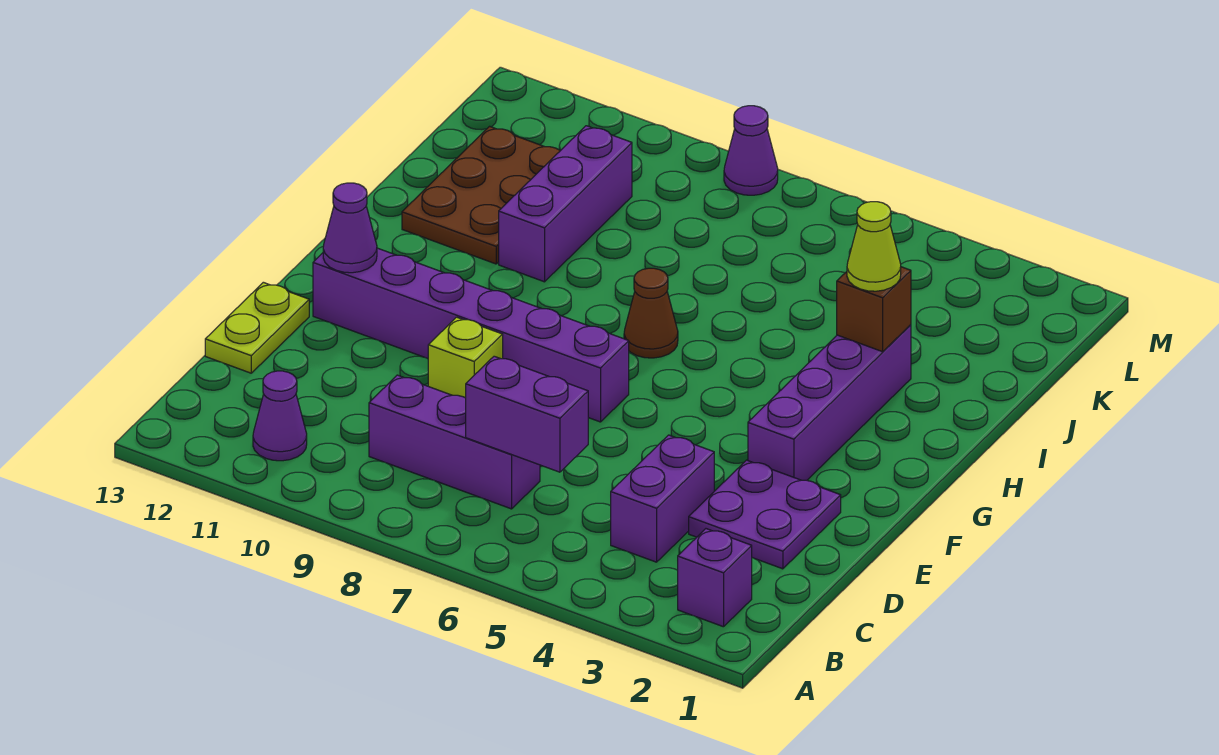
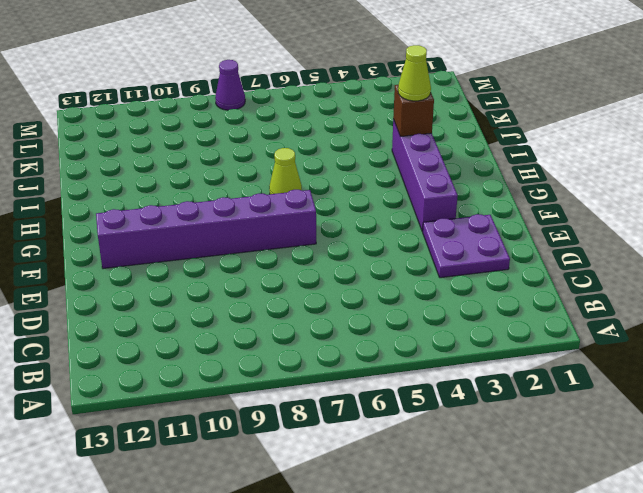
lime cone H7 level 1 -> brown cone H7 level 1
none -> purple brick B2 level 1
none -> purple cone B11 level 1
none -> purple brick C4:D4 level 1

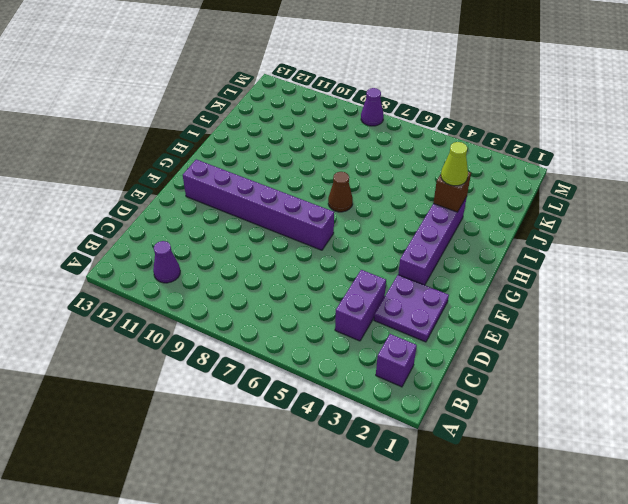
none -> purple brick C7:C9 level 1
none -> lime plate D13:E13 level 1
none -> lime brick E9 level 1

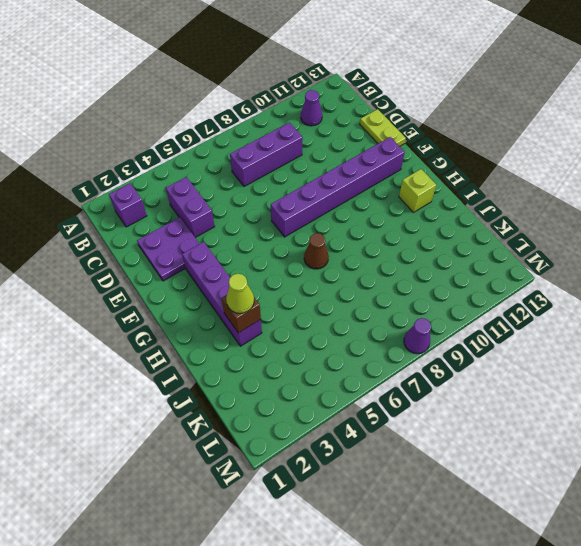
lime brick H12 level 1 -> lime brick E9 level 1
none -> purple brick I10:K10 level 1
none -> brown plate I11:K12 level 1
none -> purple brick C6:C7 level 2

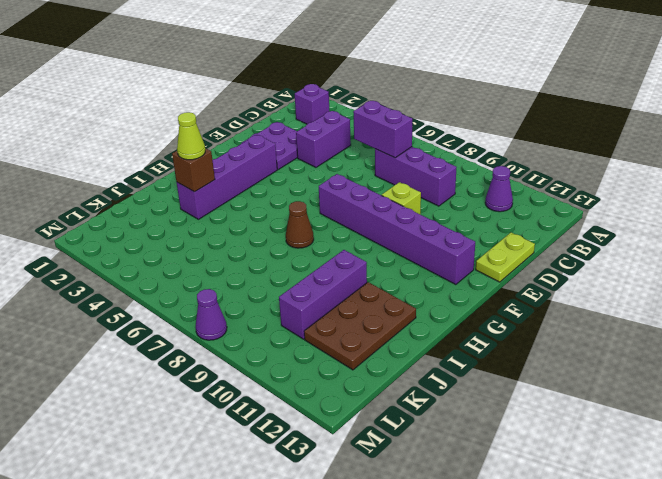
none -> purple cone F12 level 2

